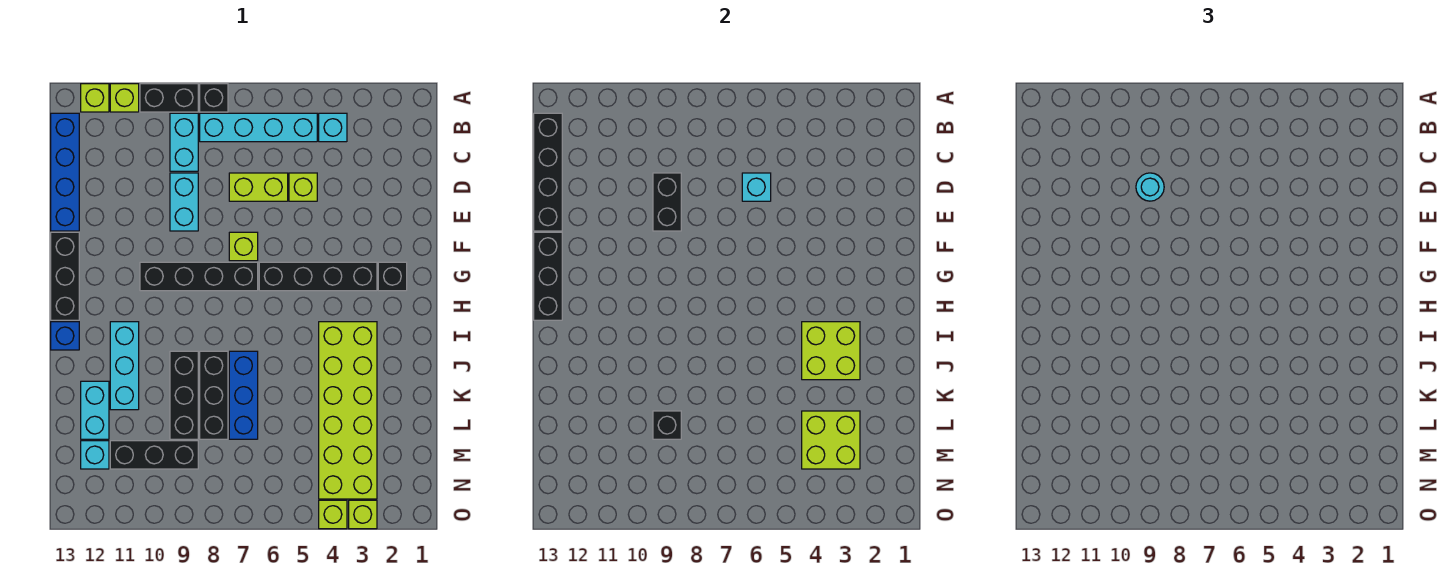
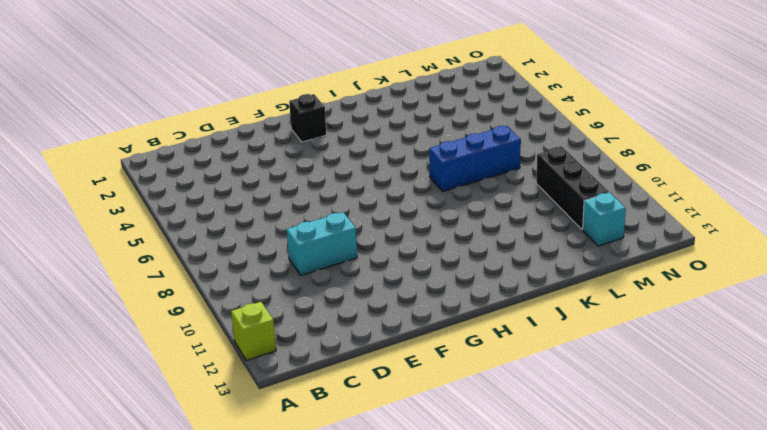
none -> black brick A8 level 1
none -> black brick A9:A10 level 1
none -> lime brick A11 level 1
none -> cyan brick B4 level 1

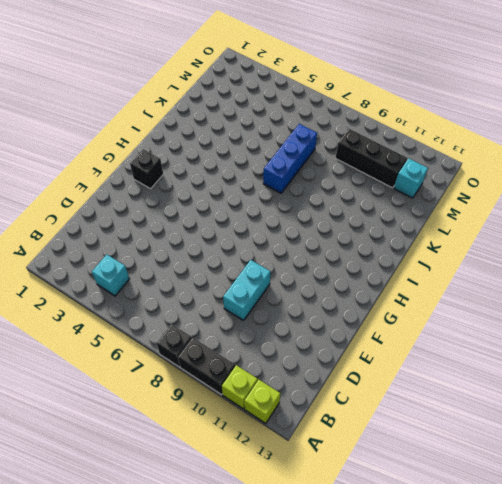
none -> cyan brick B5:B8 level 1
none -> cyan brick B9:C9 level 1
none -> blue brick B13:E13 level 1
none -> lime brick D5 level 1

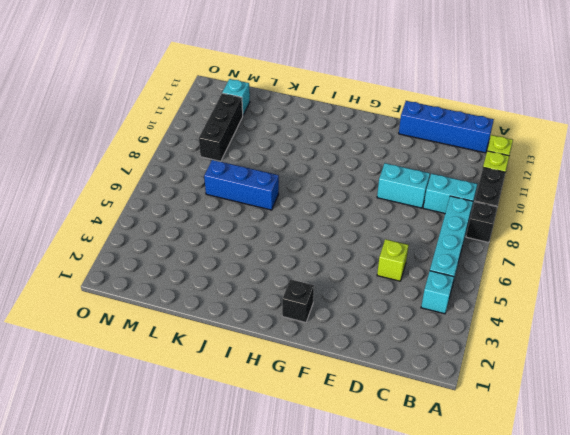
none -> lime brick D6:D7 level 1
none -> lime brick F7 level 1
none -> black brick F13:H13 level 1
none -> black brick G3:G6 level 1

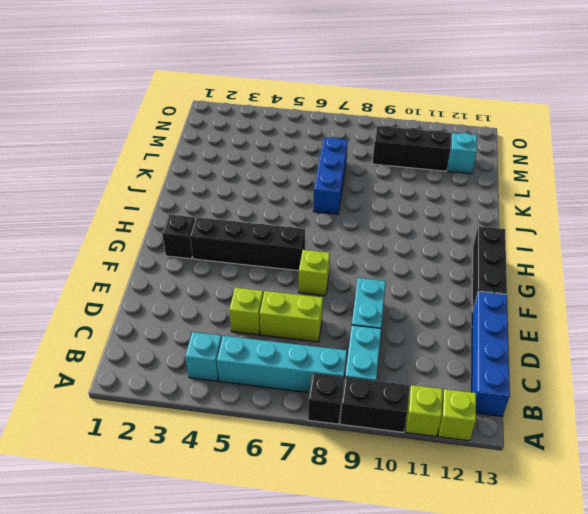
none -> black brick G7:G10 level 1
none -> lime brick I3:N4 level 1
none -> cyan brick I11:K11 level 1
none -> blue brick I13 level 1

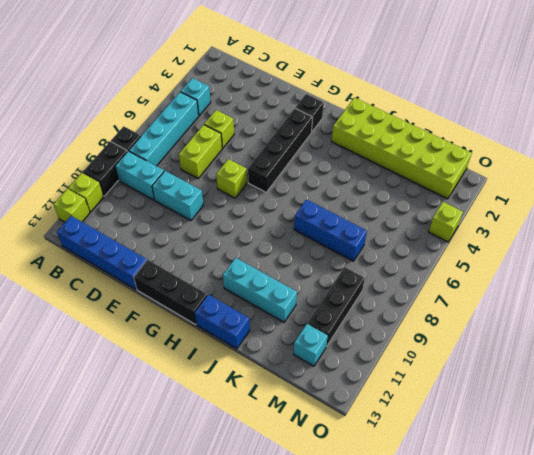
lime brick I1:N2 level 1 -> lime brick I3:N4 level 1
blue brick I13:J13 level 1 -> blue brick I13 level 1
none -> black brick G7:G10 level 1
none -> black brick J8:L8 level 1
none -> black brick J9:L9 level 1
none -> cyan brick K12:L12 level 1

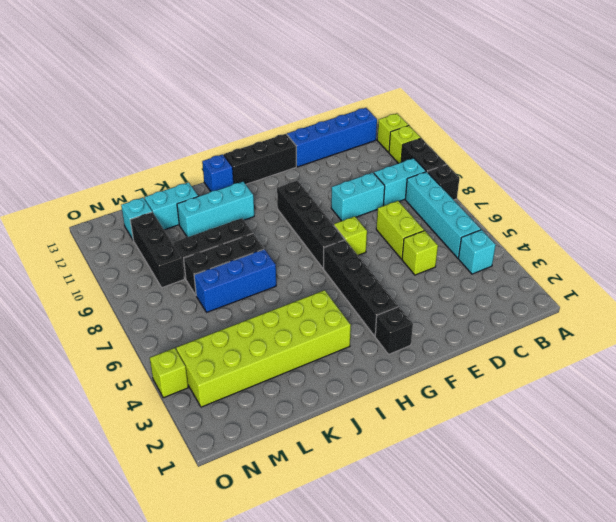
none -> lime brick O3 level 1
none -> black brick B13:E13 level 2
none -> cyan brick D6 level 2
none -> black brick D9:E9 level 2

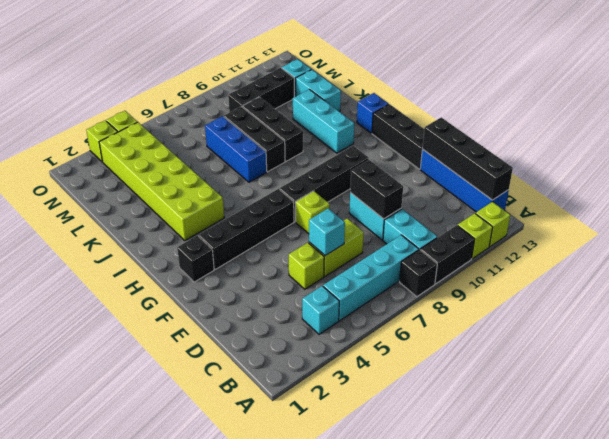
none -> black brick F13:H13 level 2
none -> lime brick I3:J4 level 2
none -> lime brick L3:M4 level 2
none -> black brick L9 level 2

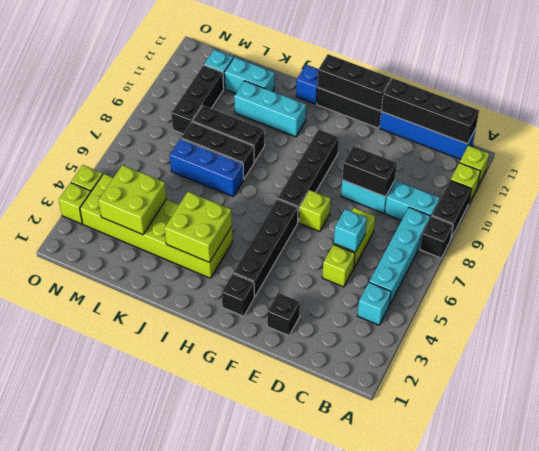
black brick E2 level 1 -> black brick L9 level 2
none -> cyan round brick D9 level 3

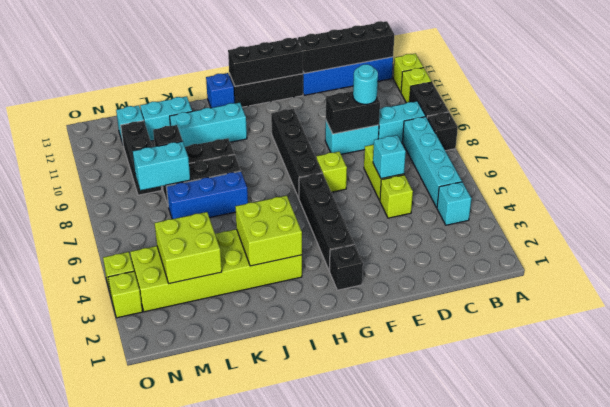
cyan brick L8:M8 level 2 -> none

